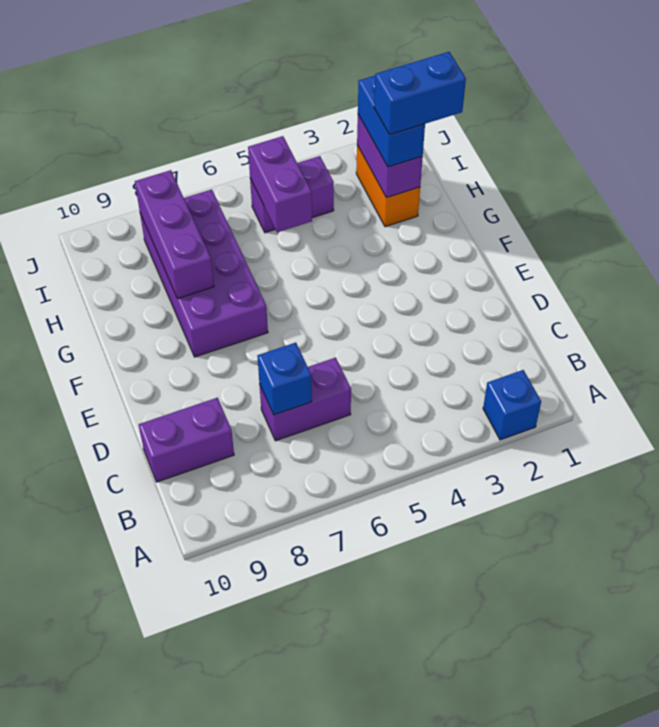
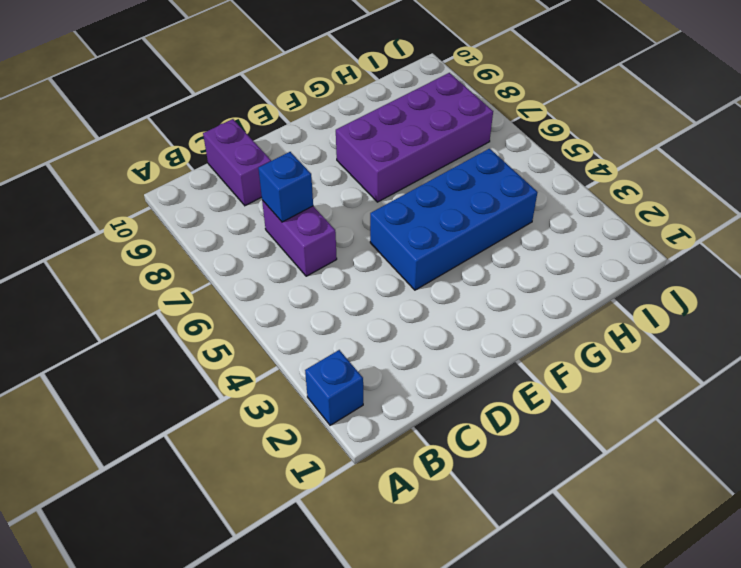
blue brick E4:H5 level 1 -> none
none -> orange brick H2:I2 level 1
none -> purple brick I4:I5 level 1
none -> purple brick G8:I8 level 2

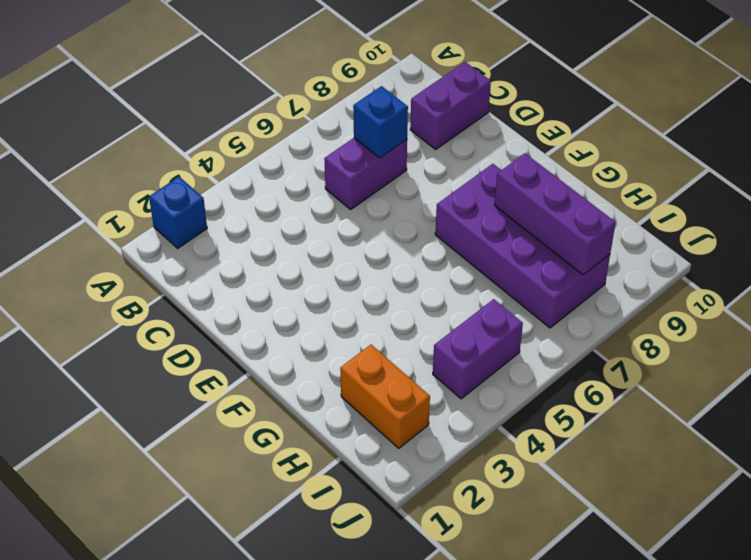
none -> purple brick H2:I2 level 2
none -> purple brick H5:I5 level 2
none -> blue brick H2:I2 level 3

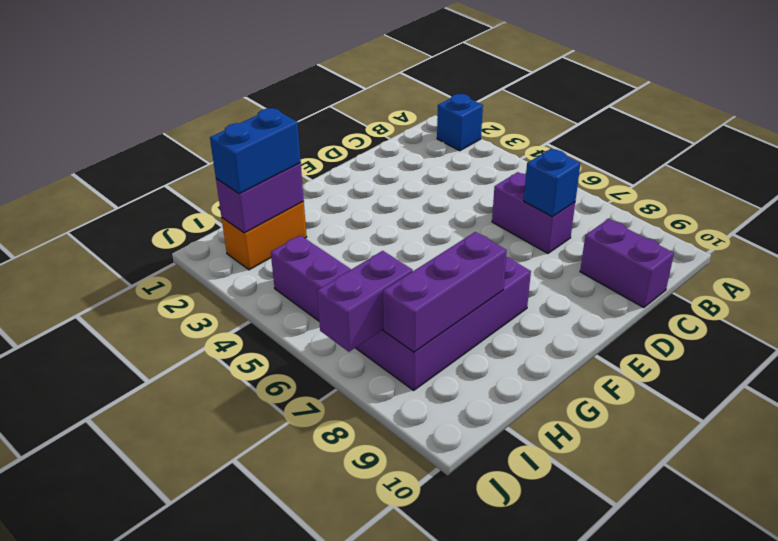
purple brick I7:J7 level 2 -> purple brick H5:I5 level 2
none -> blue brick H1:H2 level 4

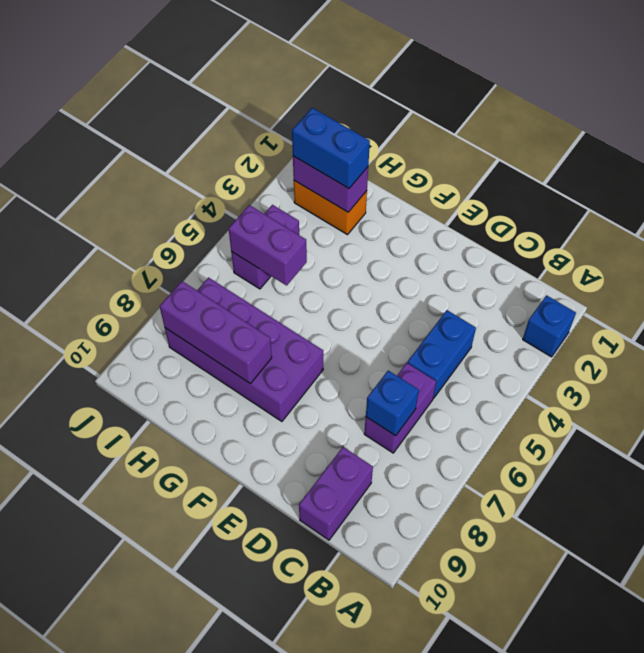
blue brick C4:C5 level 1 -> blue brick H1:H2 level 4

